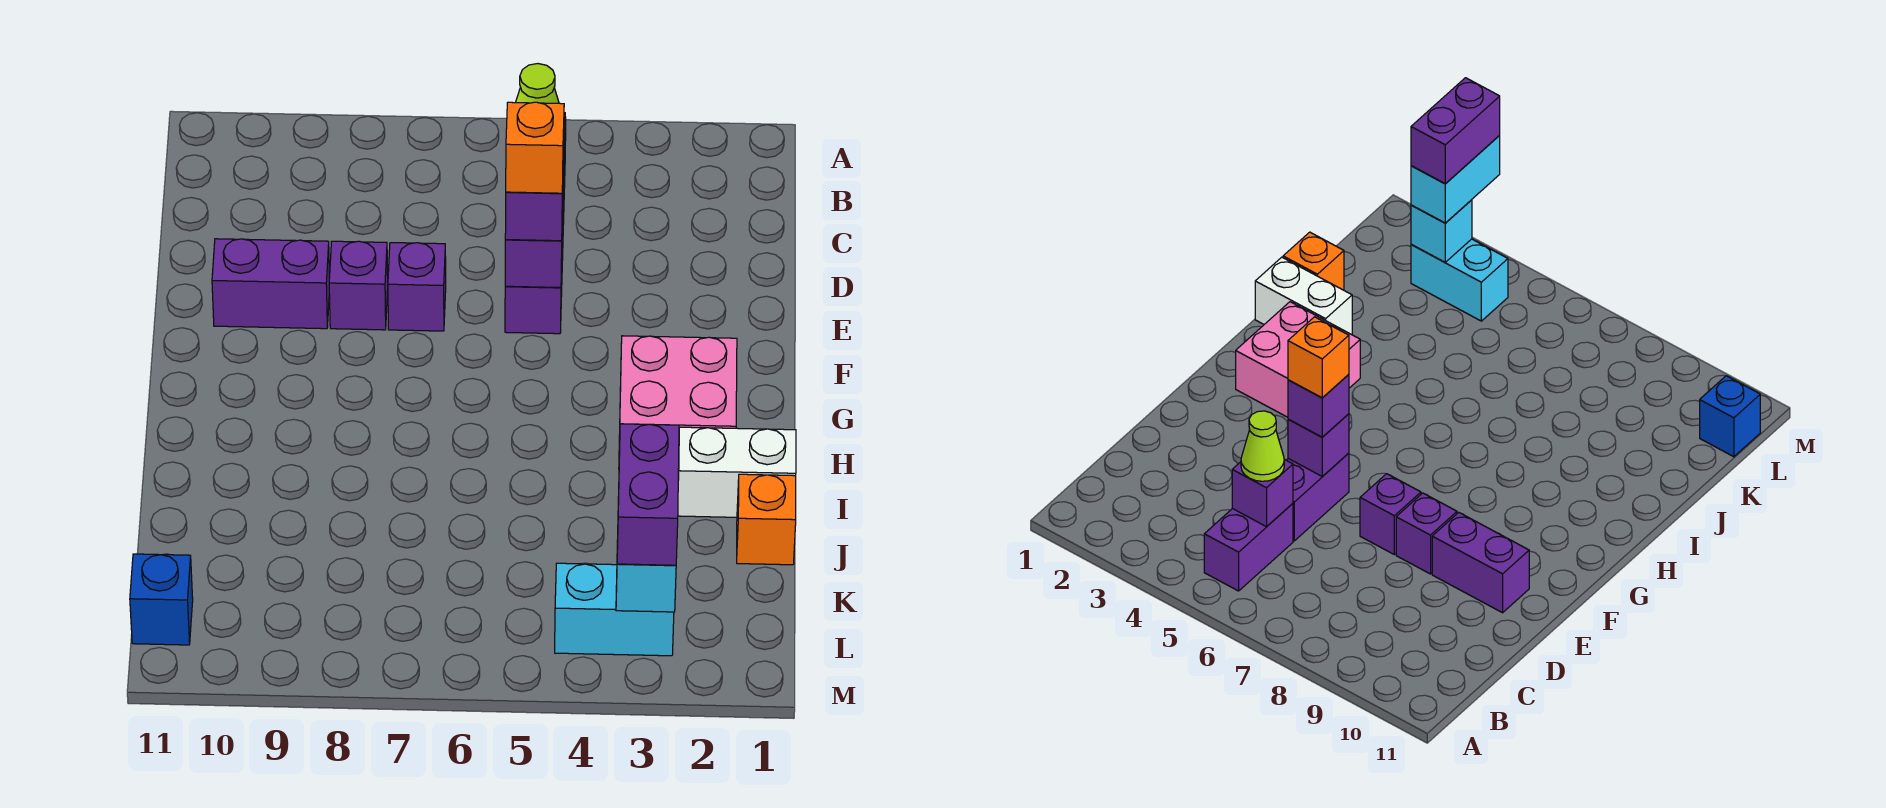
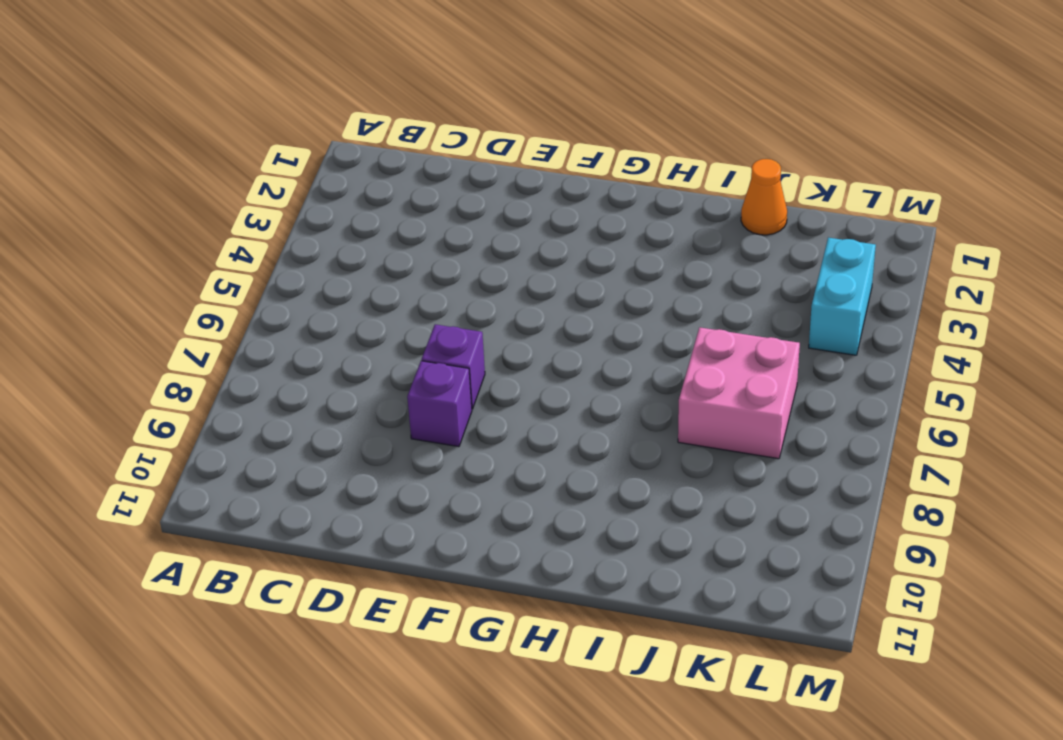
orange cone J1 level 1 -> orange brick J1 level 1
pink brick J6:K7 level 1 -> pink brick G2:H3 level 1
none -> purple brick B5:C5 level 1
none -> purple brick D5:E5 level 1
none -> purple brick E9:E10 level 1

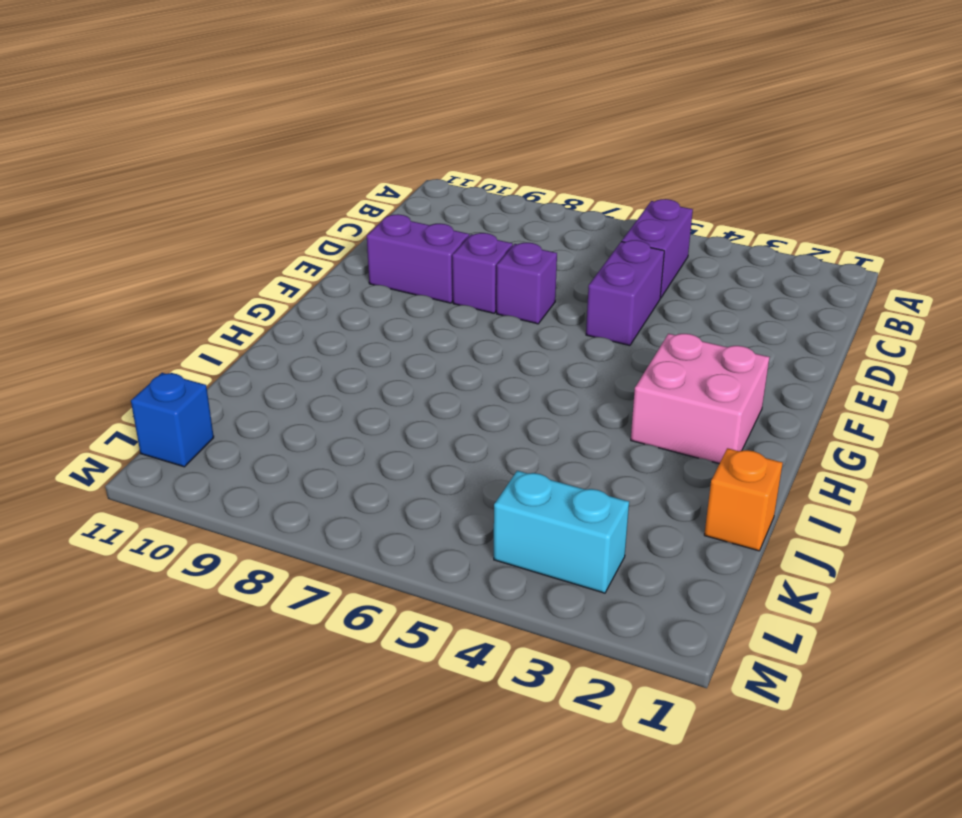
none -> white brick I1:I2 level 1
none -> purple brick C5 level 2
none -> purple brick E5 level 2

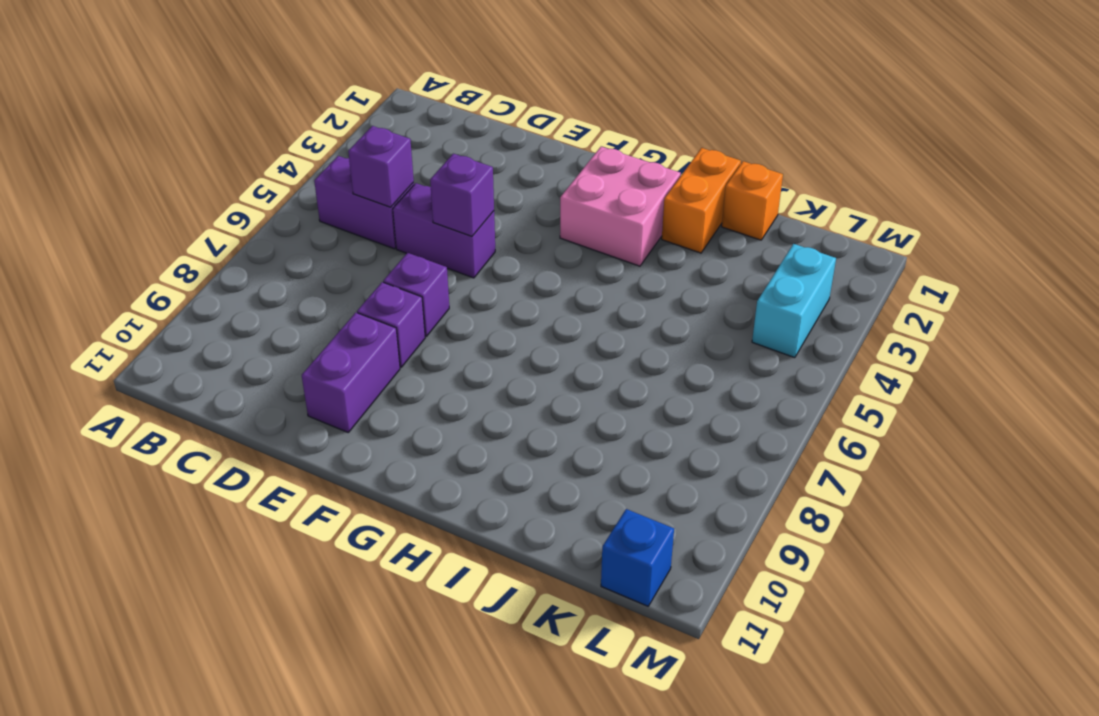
orange brick I1:I2 level 1 -> white brick I1:I2 level 1
none -> cyan brick L3 level 2
none -> lime cone C5 level 3
none -> purple brick E5 level 3

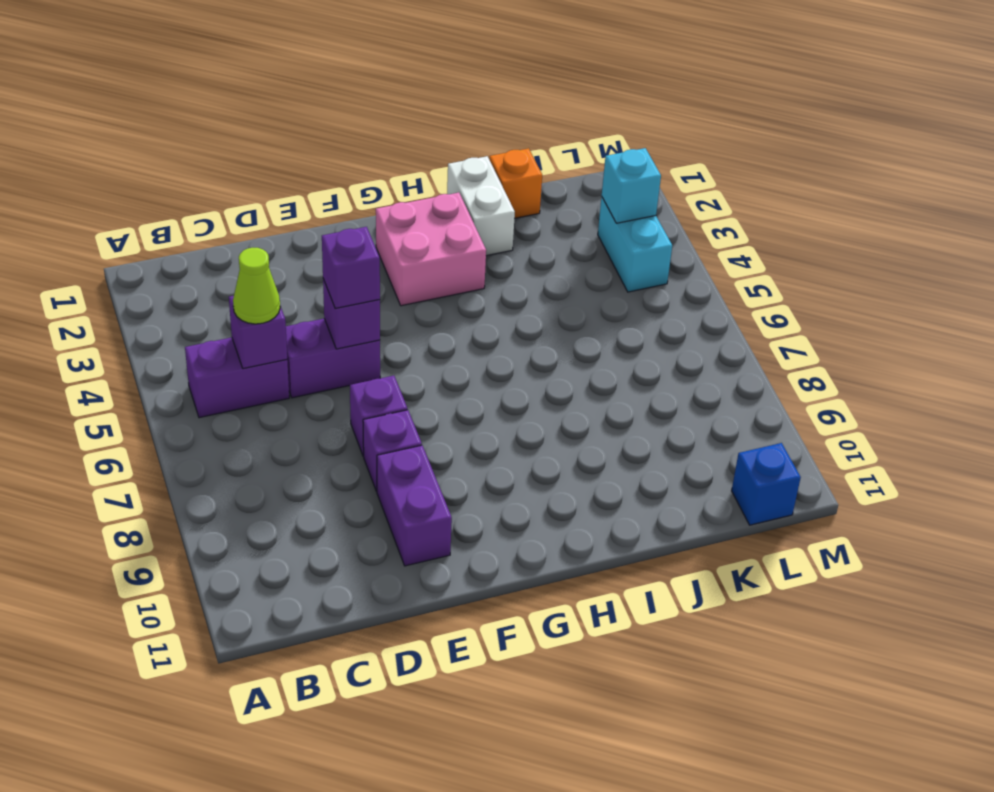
none -> cyan brick L3:M3 level 3
none -> orange brick E5 level 4
none -> purple brick L3:M3 level 4

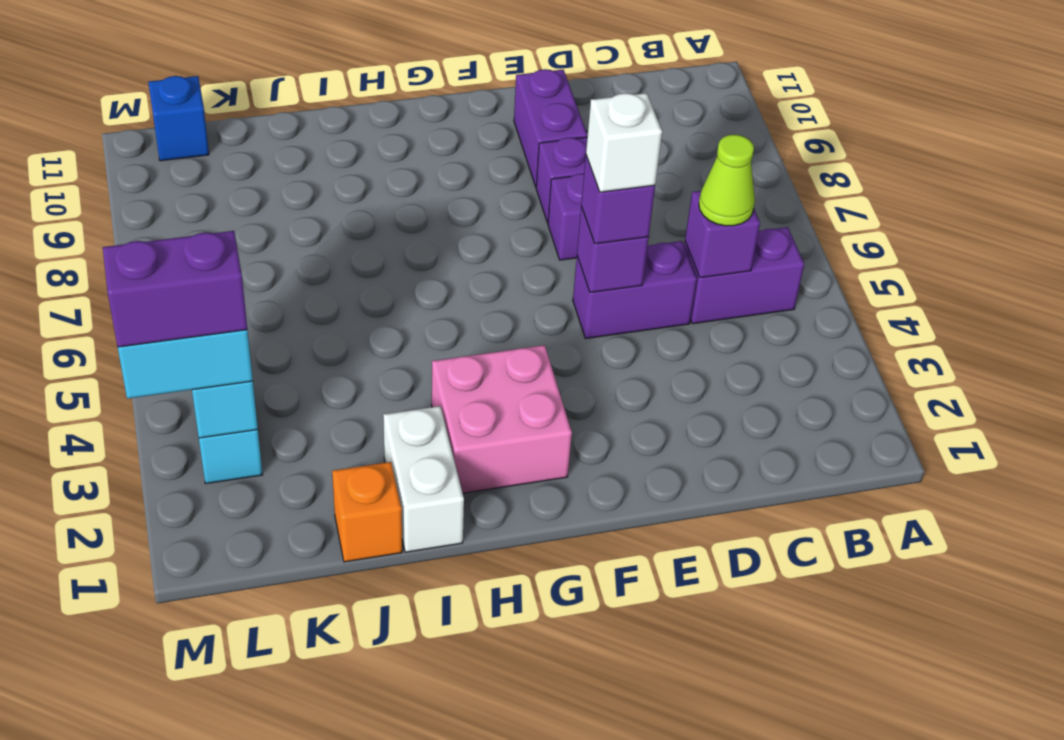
white brick E5 level 4 -> orange brick E5 level 4

